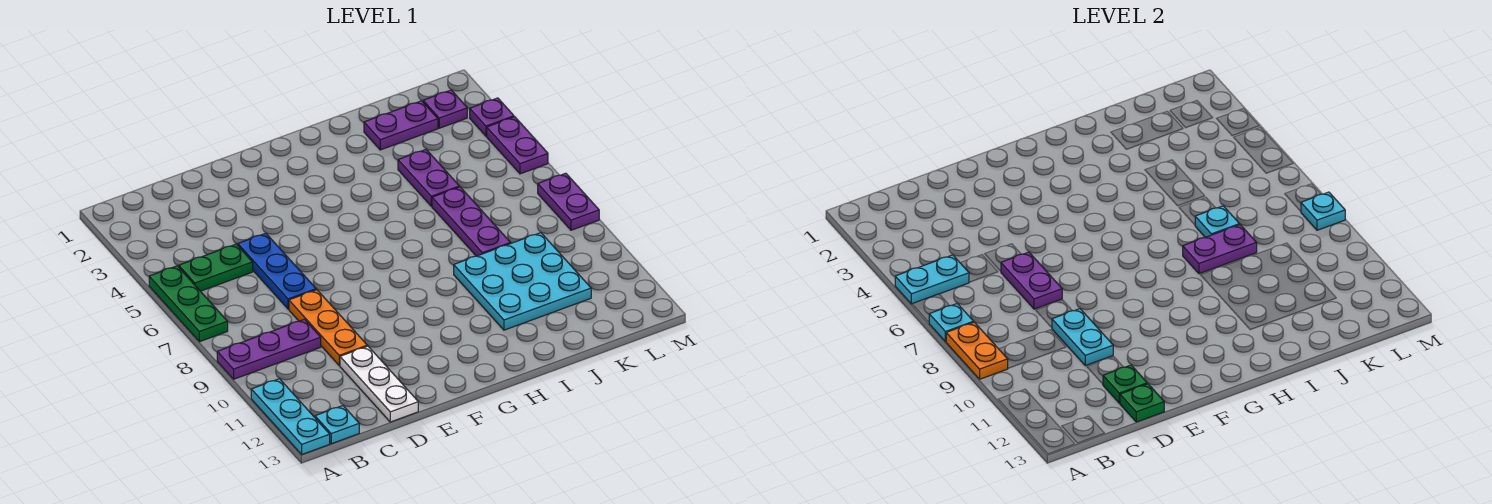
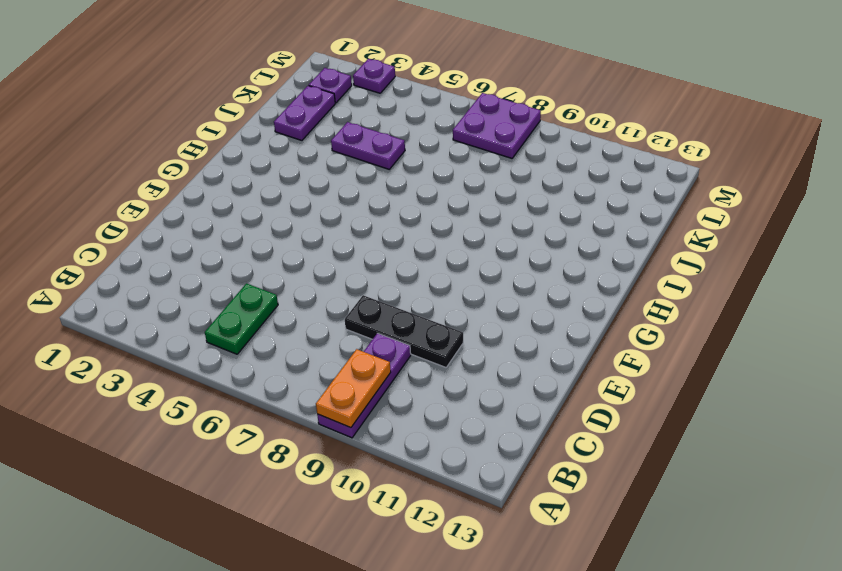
orange plate A9:B9 level 2 -> orange plate A8:A9 level 2
black plate D8:D10 level 1 -> orange plate D8:D10 level 1
purple plate L7:M8 level 1 -> purple plate M7:M8 level 1
none -> green plate A5:A7 level 1
none -> cyan plate A11:A13 level 1
none -> cyan plate B13 level 1

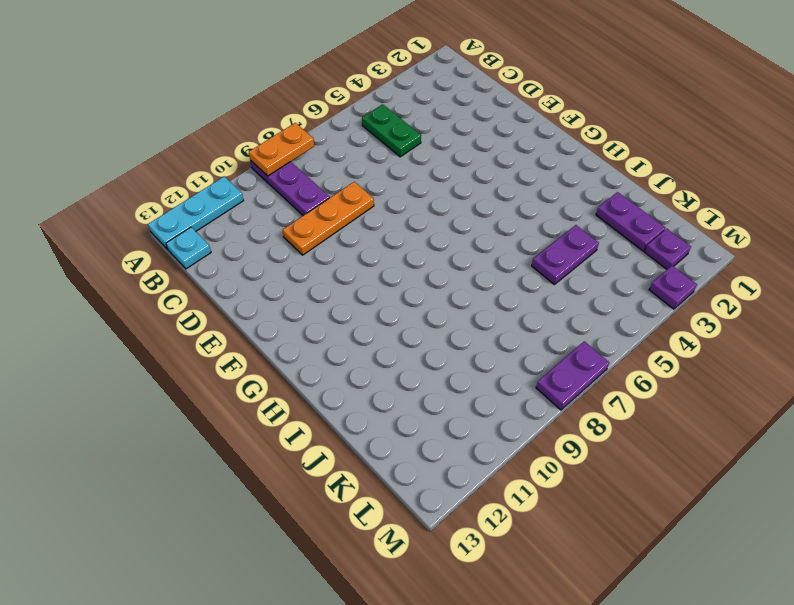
none -> green plate A5:A7 level 1
none -> blue plate D5:D7 level 1
none -> white plate D11:D13 level 1

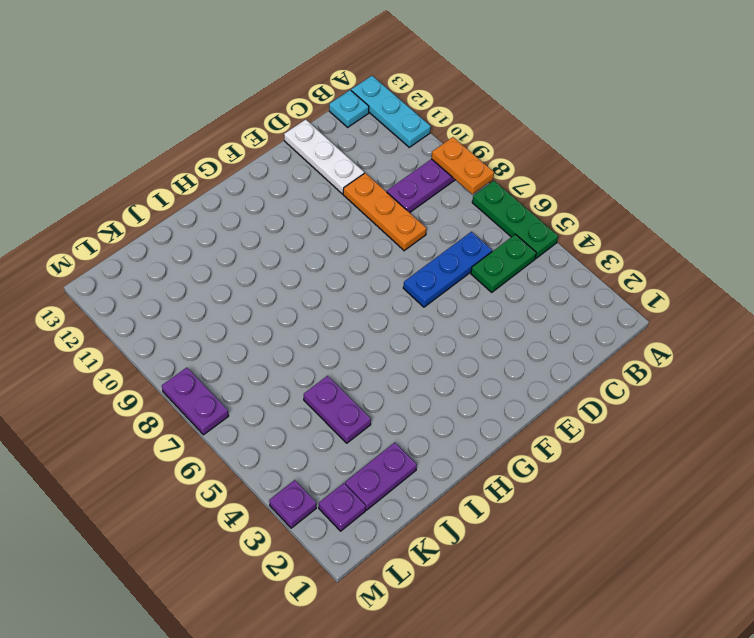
blue plate C6:E6 level 1 -> blue plate D5:D7 level 1
none -> cyan plate I9:K11 level 1
none -> purple plate J6:J8 level 1
none -> purple plate M4:M5 level 1

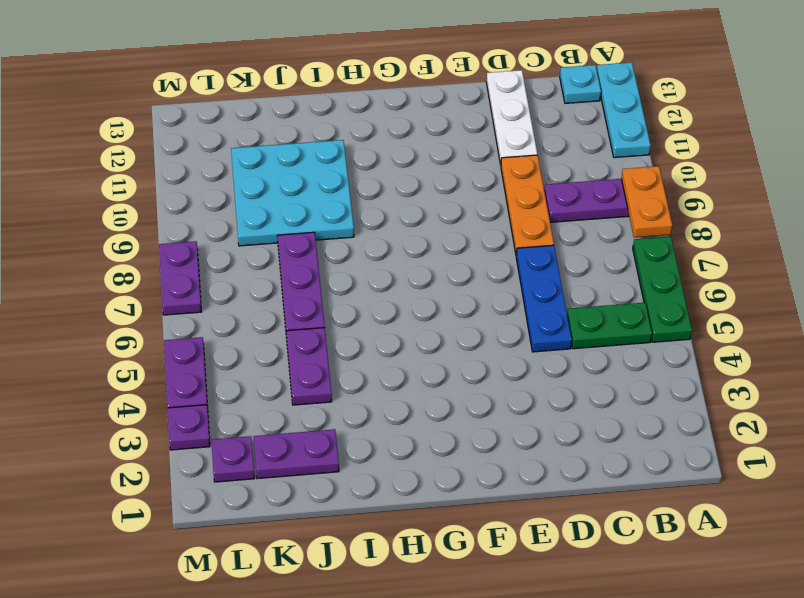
none -> cyan plate A5:B5 level 2
none -> cyan plate A7 level 2
none -> purple plate D6:D7 level 2

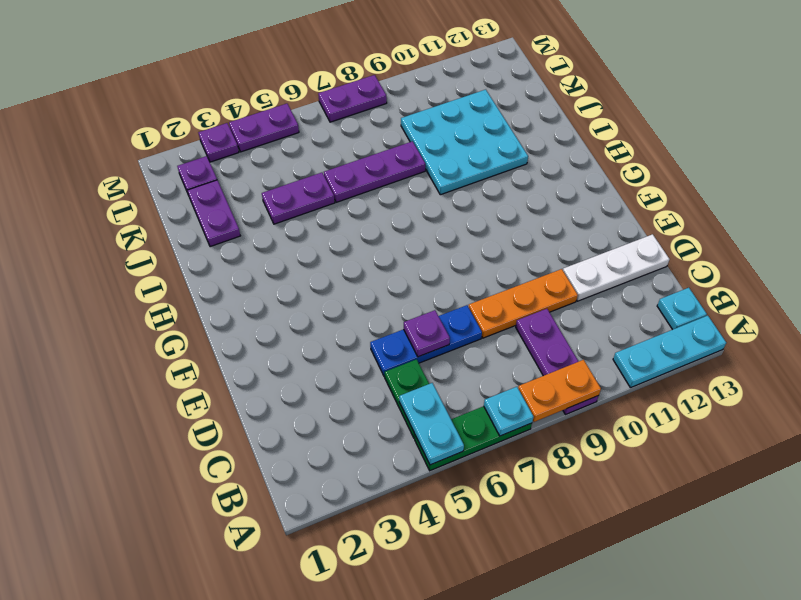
purple plate D6 level 2 -> purple plate D6:D7 level 2
none -> cyan plate D9:D10 level 2
none -> green plate D12 level 2
none -> green plate D13 level 2

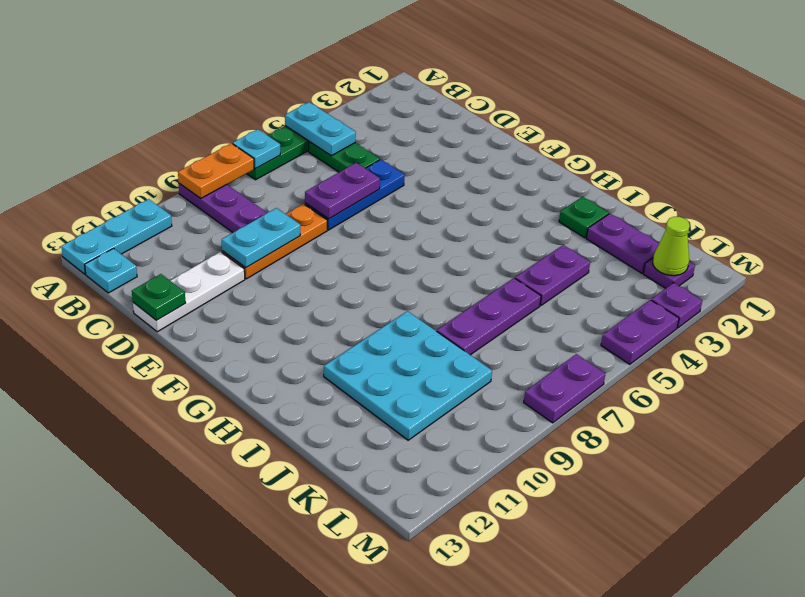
green plate I2 level 1 -> green plate D12 level 2
lime cone L2 level 2 -> none
none -> purple plate I8:J8 level 2
none -> cyan plate J7 level 2
none -> cyan plate M8 level 2

